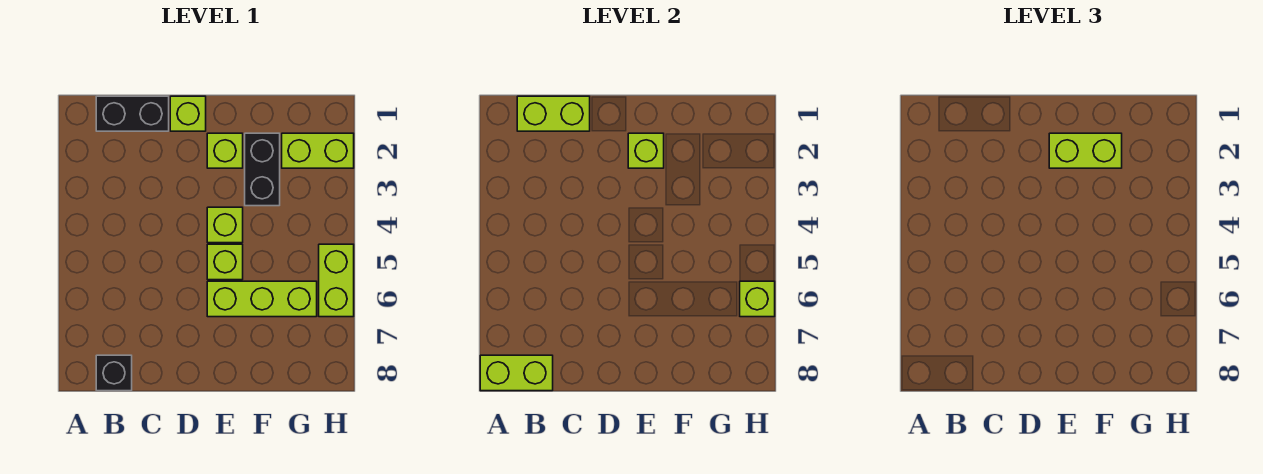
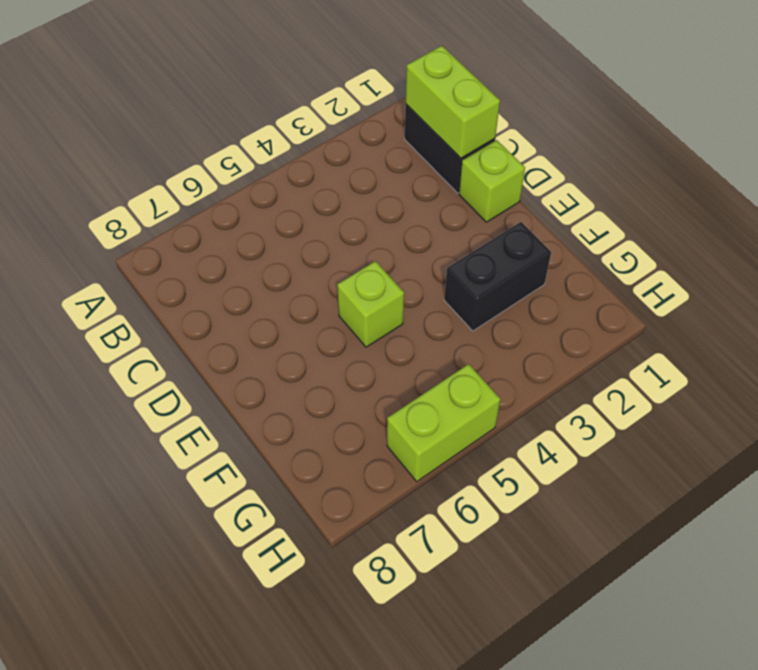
none -> black brick B8 level 1
none -> lime brick E2 level 1
none -> lime brick E4 level 1

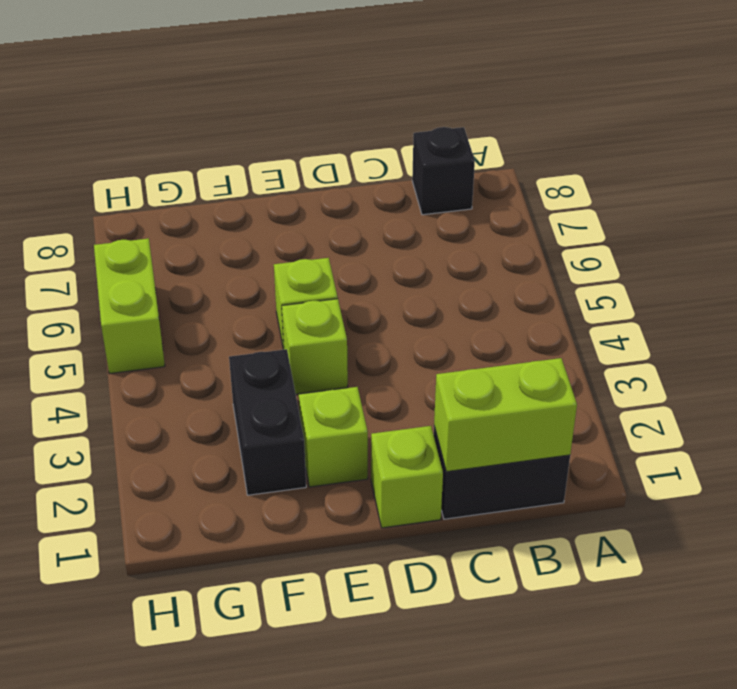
none -> lime brick E6:G6 level 1
none -> lime brick G2:H2 level 1
none -> lime brick A8:B8 level 2

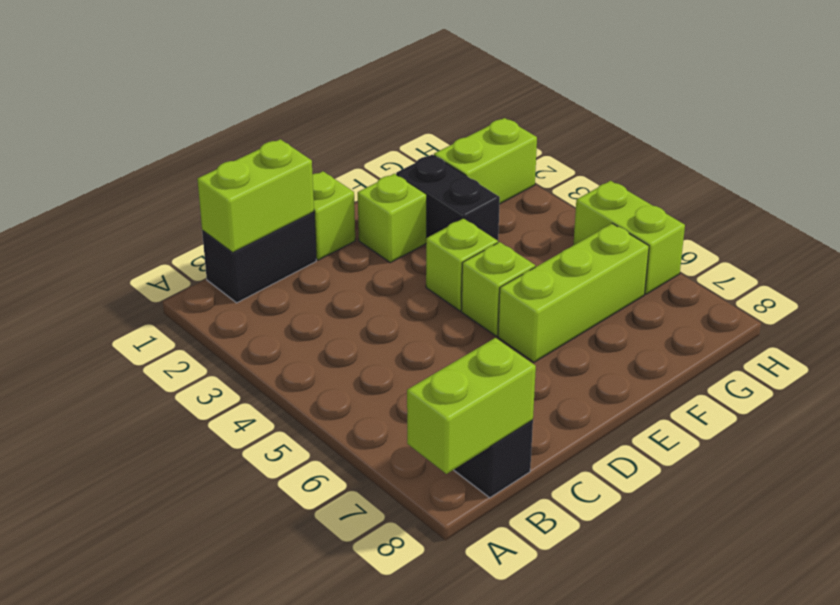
none -> lime brick E2 level 2
none -> lime brick H6 level 2
none -> lime brick E2:F2 level 3

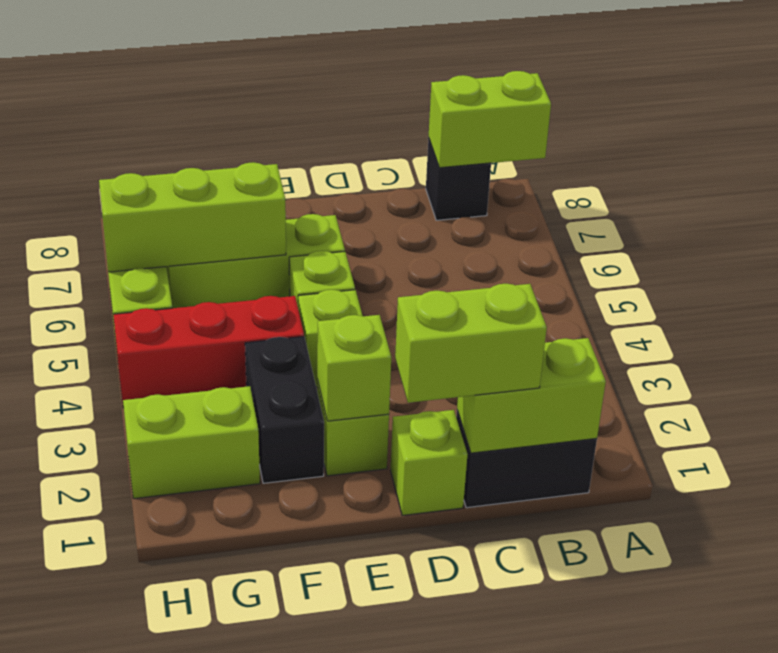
lime brick C1:D1 level 3 -> lime brick E2:F2 level 3
red brick F4:H4 level 1 -> none
lime brick F6:H6 level 2 -> lime brick H6 level 2

